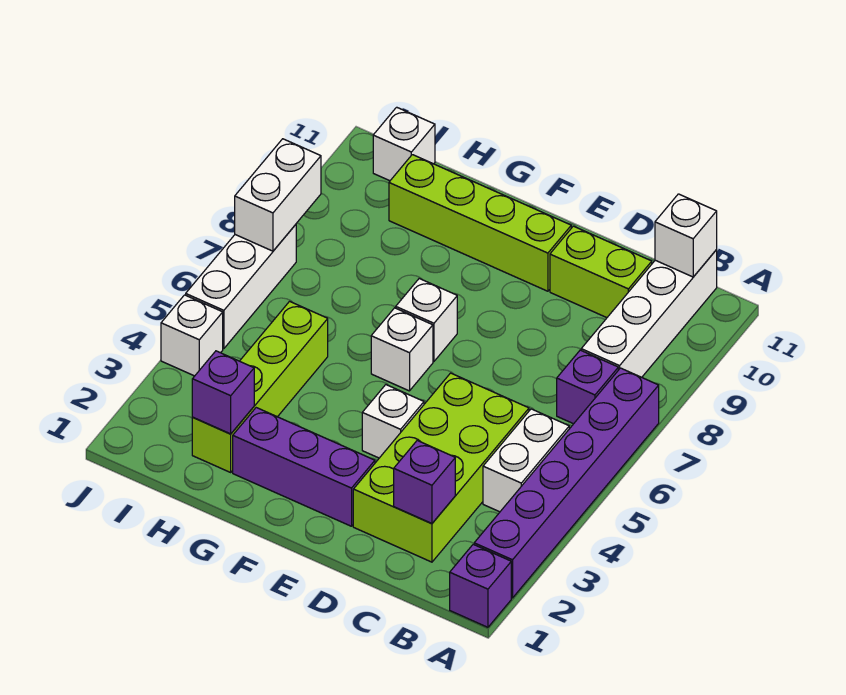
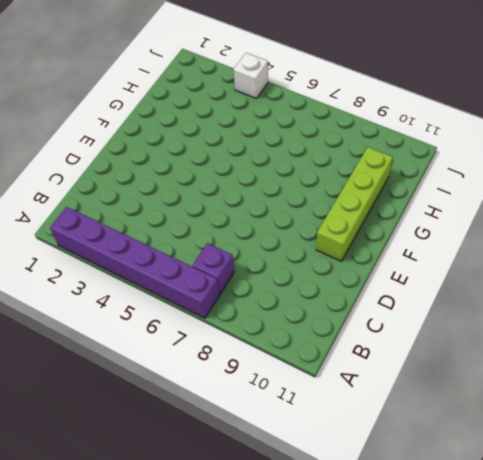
none -> purple brick A1 level 1
none -> white brick B4:B5 level 1
none -> white brick B8:B11 level 1

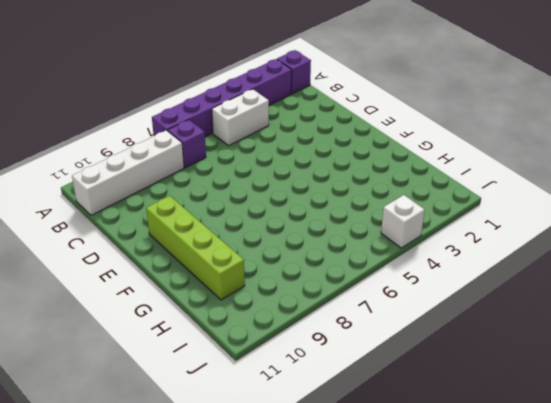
none -> lime brick C2:D5 level 1
none -> lime brick C10:D10 level 1
none -> purple brick E2:G2 level 1

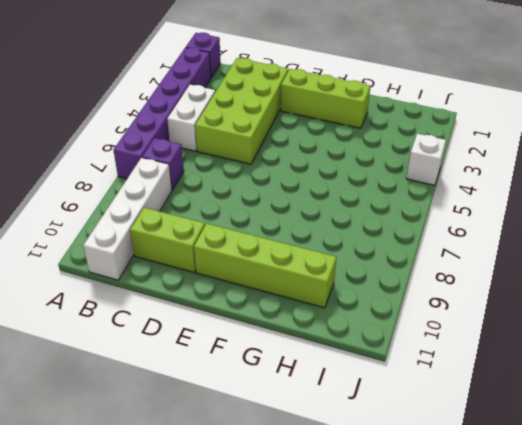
lime brick E2:G2 level 1 -> purple brick E2:G2 level 1
none -> white brick E4 level 1
none -> white brick F6 level 1
none -> white brick F7 level 1

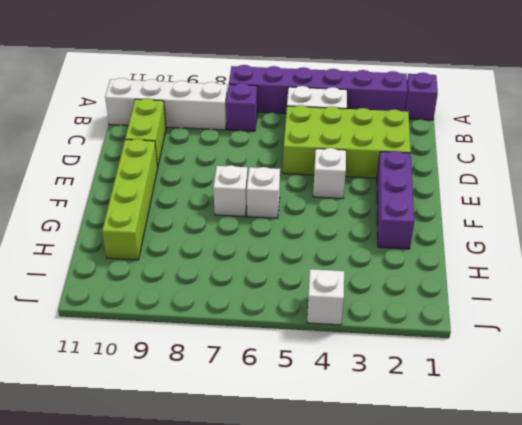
none -> lime brick H2:H5 level 1
none -> white brick I11 level 1
none -> white brick J5:J7 level 1

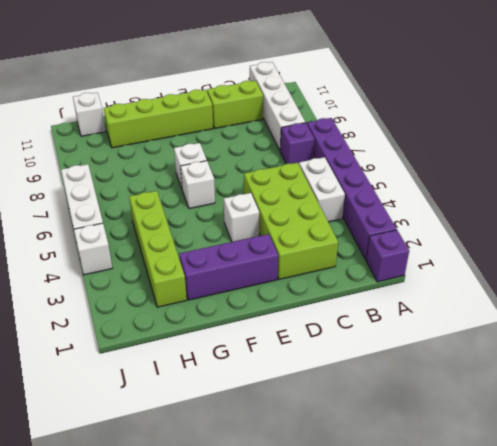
none -> white brick B11 level 2
none -> purple brick C2 level 2
none -> purple brick H2 level 2

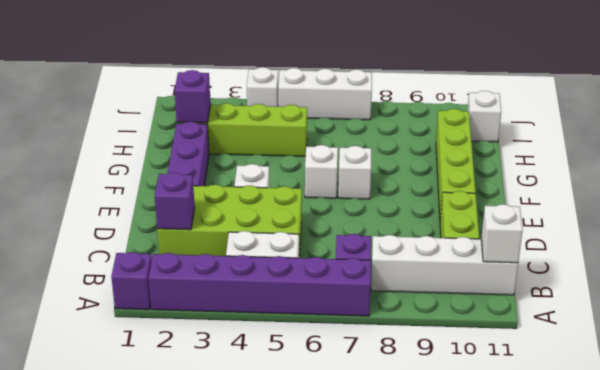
none -> white brick J7:J8 level 2

